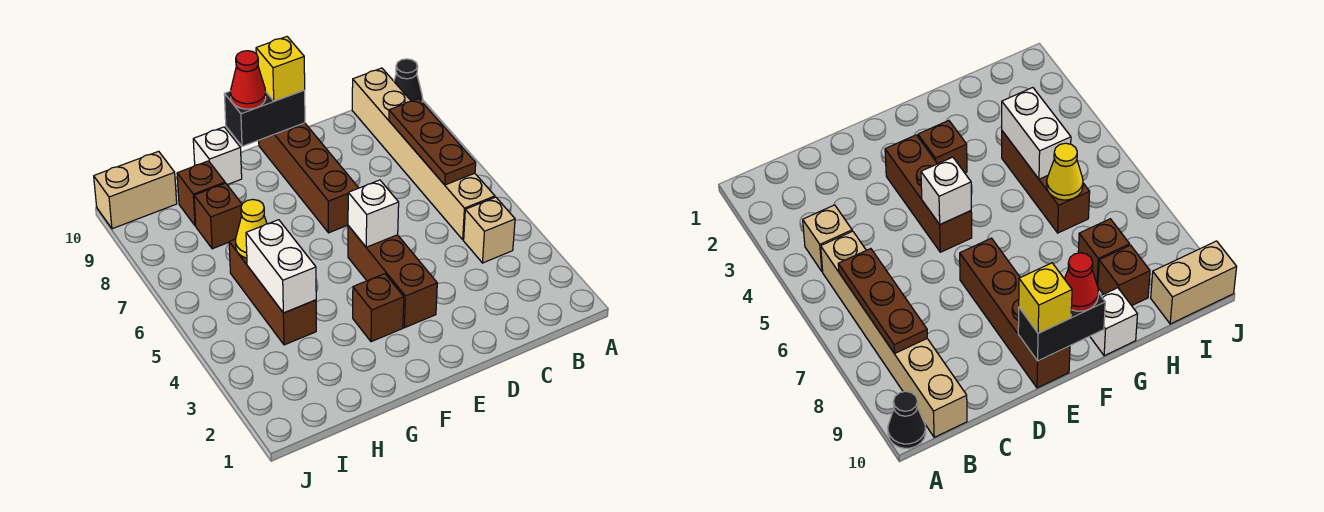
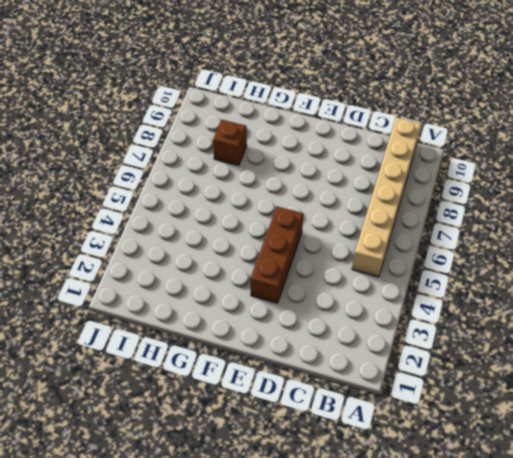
none -> black cone A10 level 1
none -> tan brick B4 level 1
none -> brown brick E7:E10 level 1

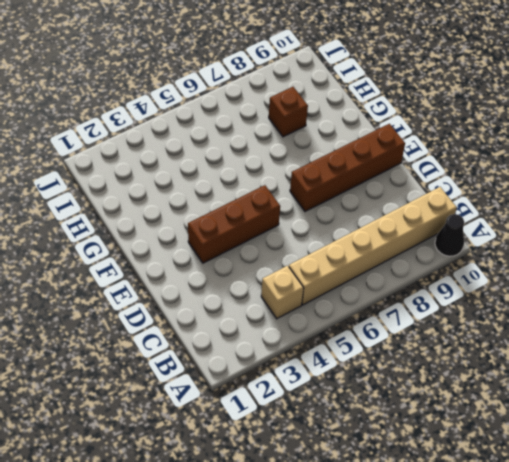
none -> brown brick F3 level 1
none -> white brick G10 level 1
none -> brown brick H4:H6 level 1

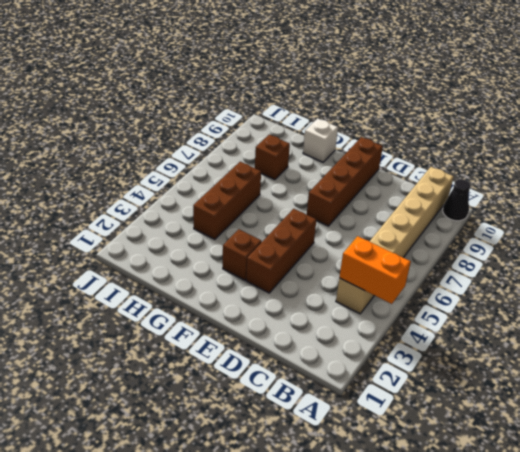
orange brick A4:B4 level 2 -> none
none -> brown brick H9 level 1
none -> tan brick I10:J10 level 1
none -> brown plate B6:B8 level 2

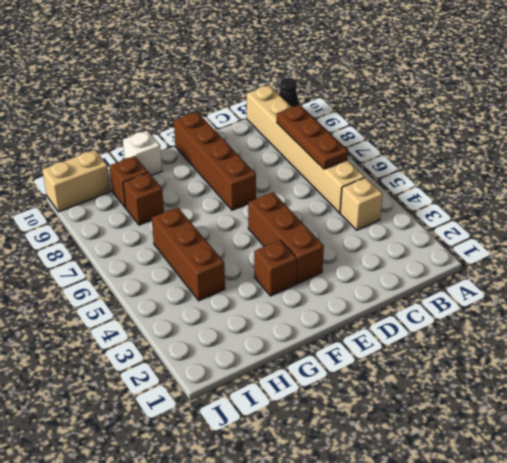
none -> white brick E5 level 2
none -> black brick E10:F10 level 2
none -> white brick H4:H5 level 2

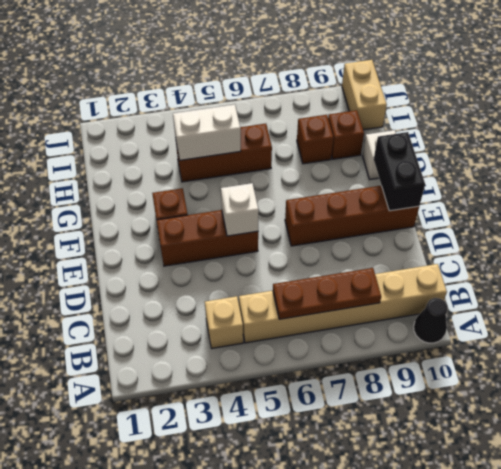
none -> yellow cone H6 level 2
none -> yellow brick E10 level 3
none -> red cone F10 level 3

